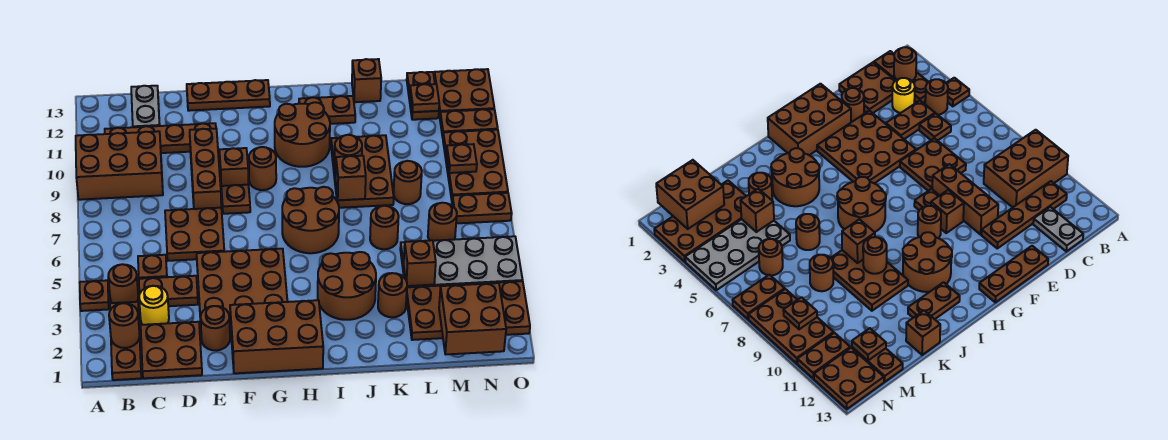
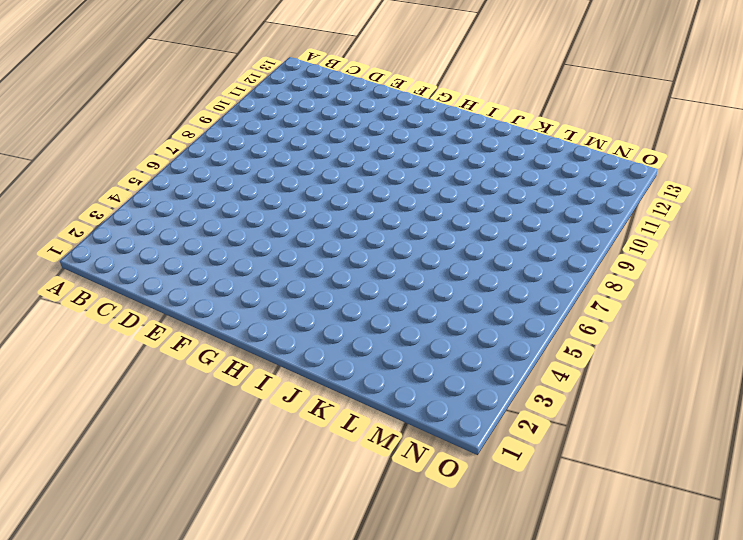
none -> brown plate A4 level 1
none -> brown brick A9:C10 level 1
none -> brown plate B1:B3 level 1
none -> brown round brick B4 level 1

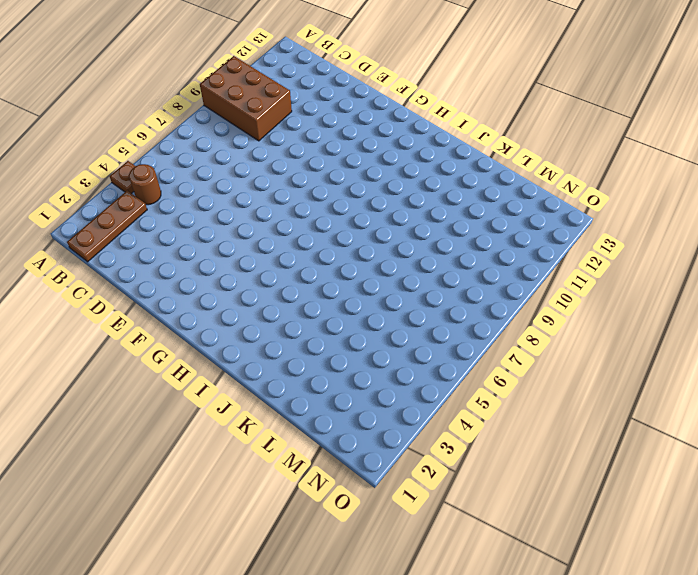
none -> brown plate B11:E11 level 1
none -> brown plate C1:D2 level 1
none -> yellow round brick C3 level 1
none -> brown plate C4:D4 level 1

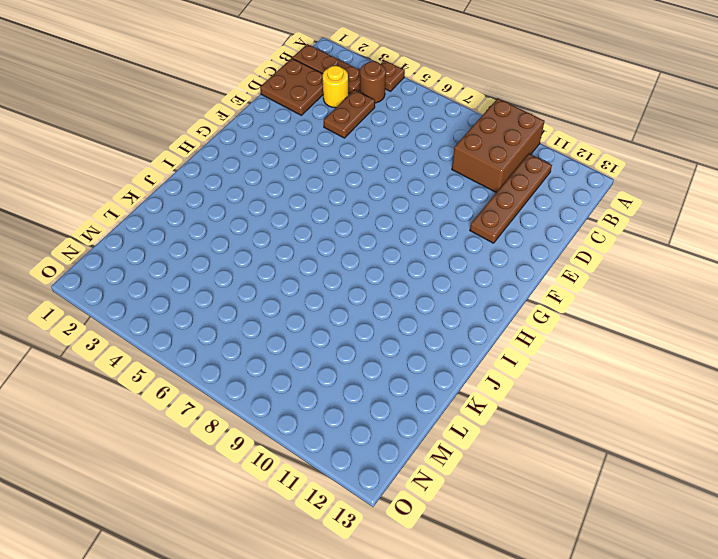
none -> brown plate C5 level 1
none -> grey plate C12:C13 level 1
none -> brown plate D6:E7 level 1
none -> brown round brick E2 level 1

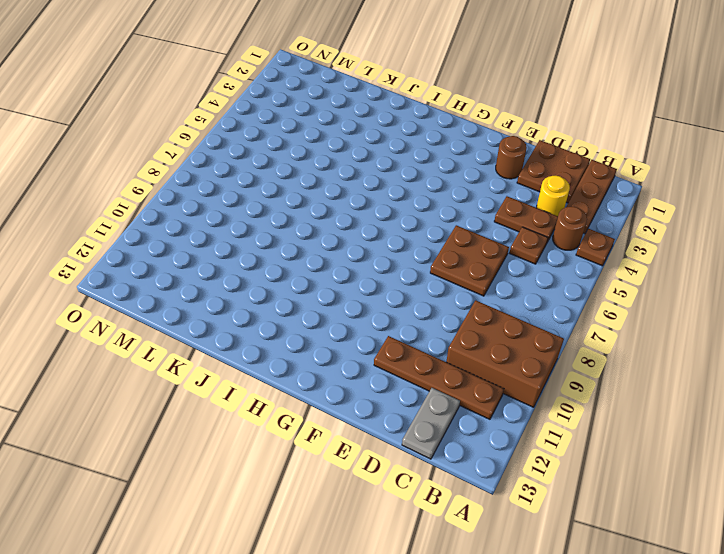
none -> brown plate E3:G5 level 1
none -> brown brick E8:E10 level 1
none -> brown plate E13:G13 level 1
none -> brown brick F1:H2 level 1

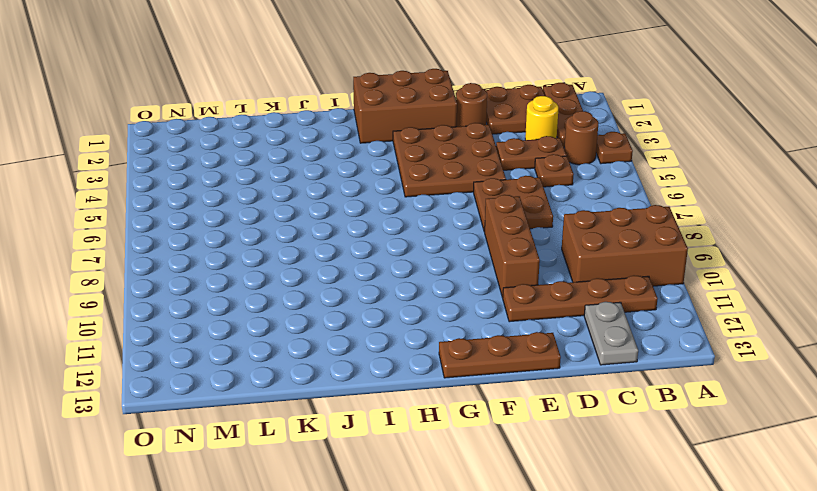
none -> brown plate F8 level 1
none -> brown brick F9 level 1
none -> brown round brick G9 level 1
none -> brown round brick H6:I7 level 1

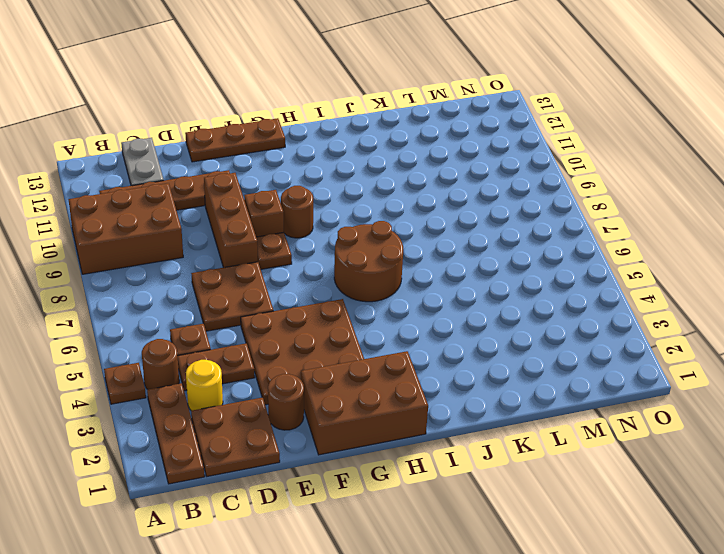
none -> brown round brick H10:I11 level 1
none -> brown round brick I3:J4 level 1
none -> brown plate I12:J12 level 1
none -> brown plate J8:K10 level 1

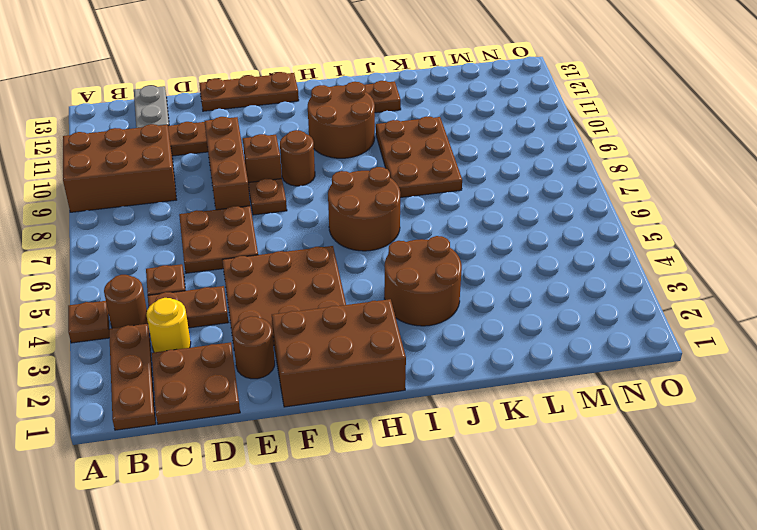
none -> brown round brick K3 level 1
none -> brown round brick K6 level 1
none -> brown brick K13 level 1
none -> brown plate L2:O3 level 1

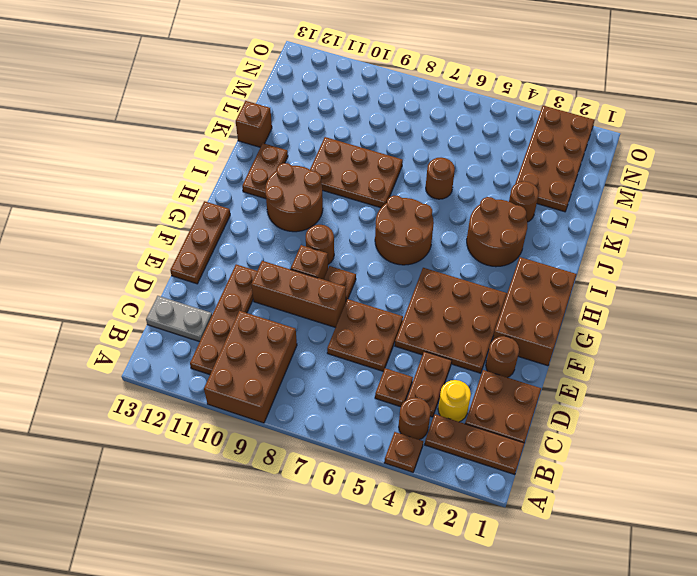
none -> grey plate L4:O5 level 1
none -> brown round brick L8 level 1
none -> brown round brick M6 level 1
none -> brown plate M12:M13 level 1

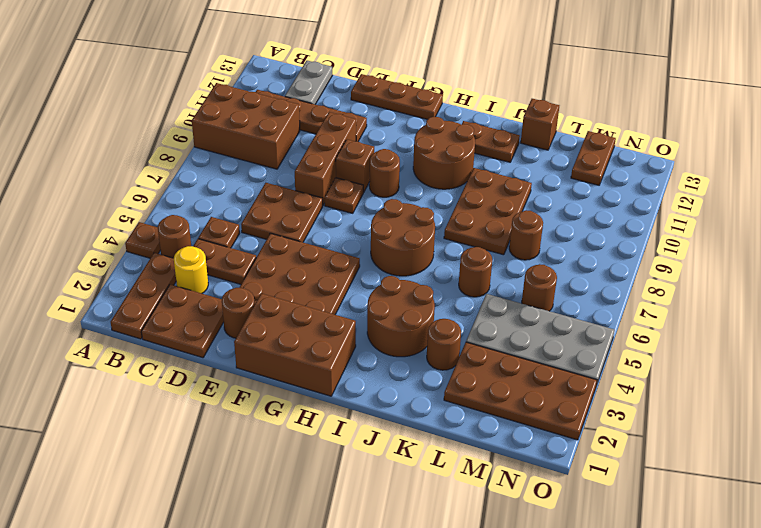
none -> brown plate N7:O7 level 1
none -> brown plate N8:O10 level 1
none -> brown plate N11:O11 level 1
none -> brown plate N12:O13 level 1

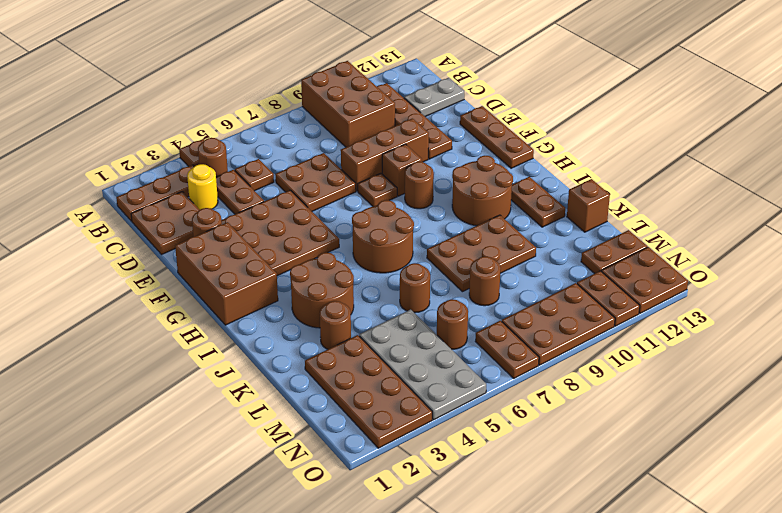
none -> brown round brick B2 level 2
none -> brown brick J8 level 2
none -> brown round brick J9 level 2
none -> brown brick L4 level 2

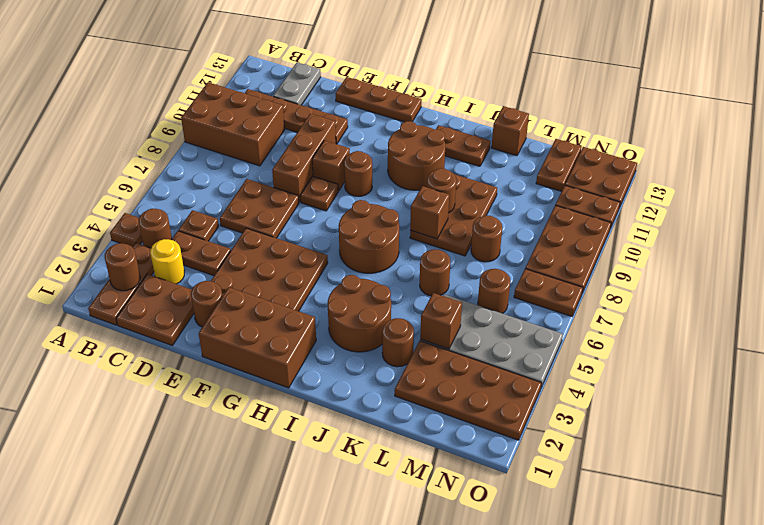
none -> brown brick M1:N2 level 2
none -> brown plate M12 level 2
none -> brown plate N9 level 2

